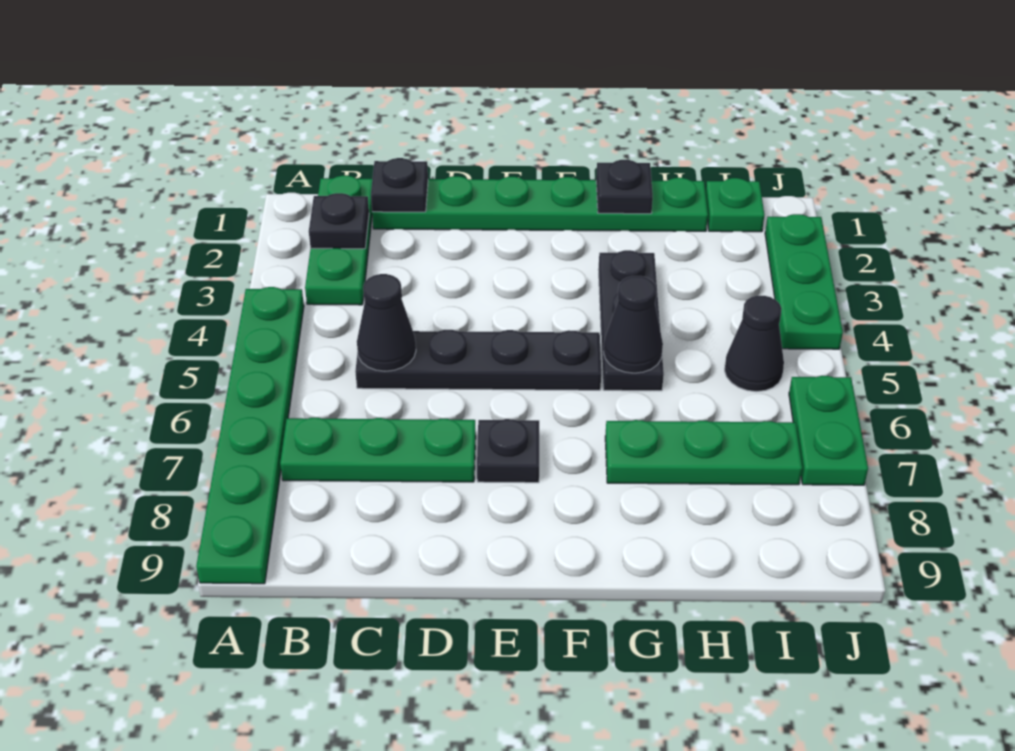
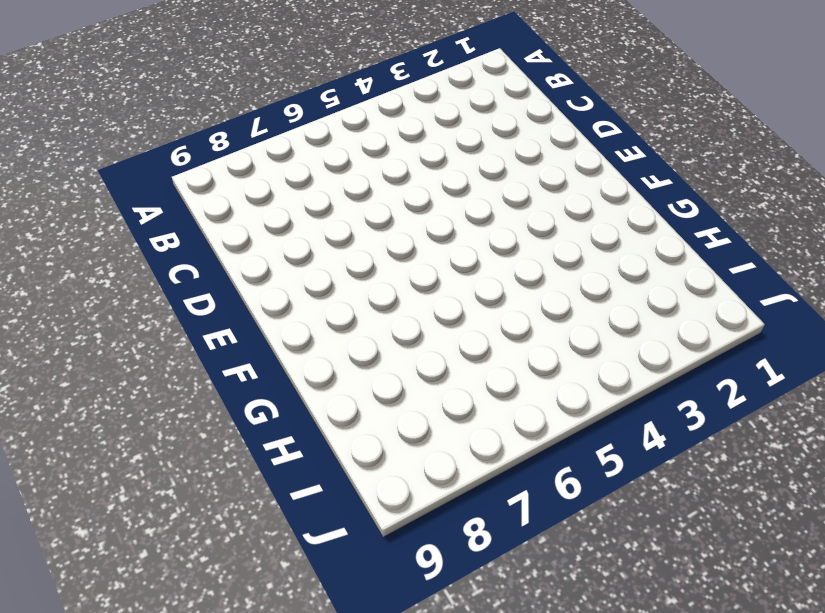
none -> green plate A4:A9 level 1
none -> green plate B1:B3 level 1
none -> green plate B7:D7 level 1

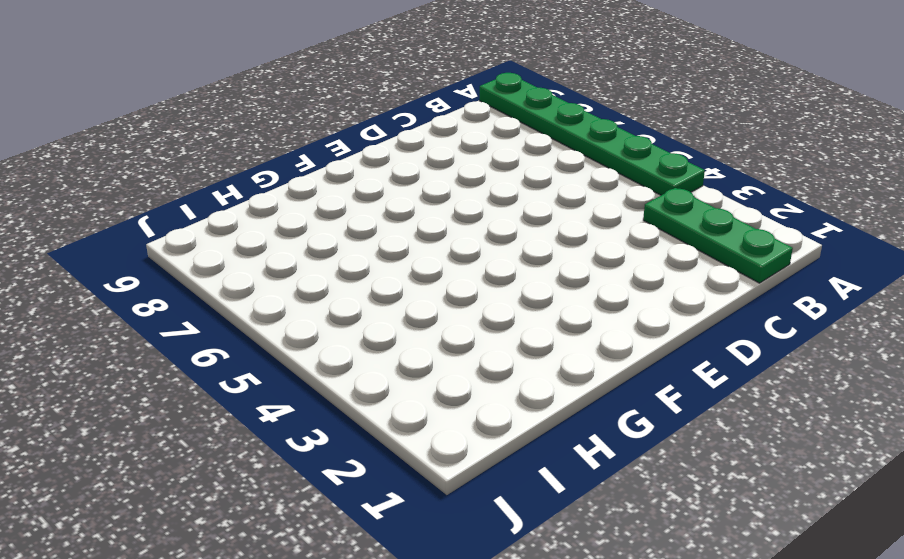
none -> green plate B7:D7 level 1
none -> green plate C1:H1 level 1
none -> black plate C5:F5 level 1

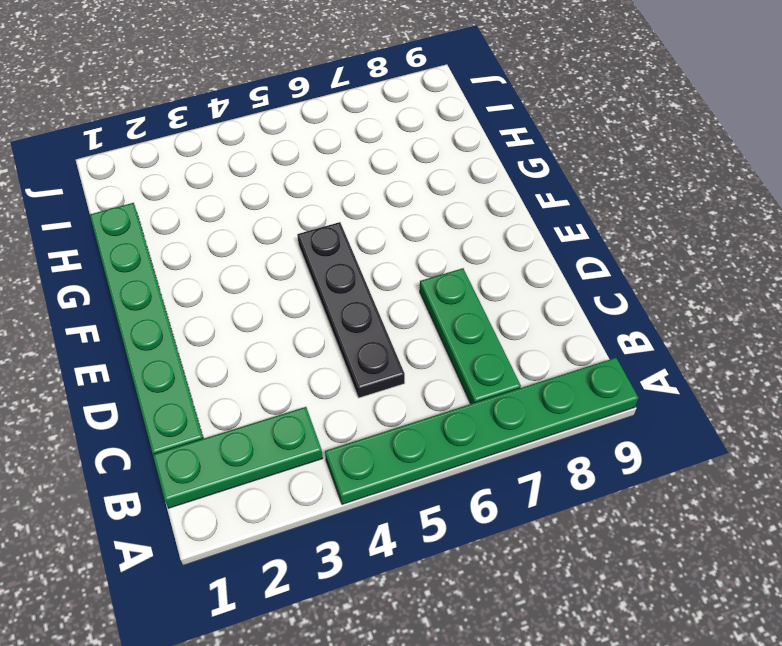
none -> black plate E7 level 1
none -> black plate G3:G5 level 1
none -> green plate G7:I7 level 1

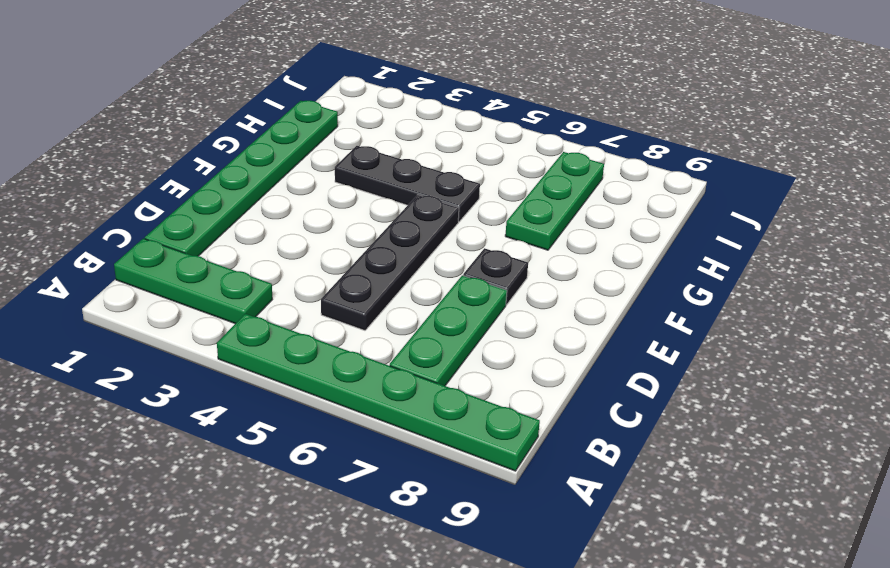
none -> green plate I1 level 1
none -> black cone I5 level 1
none -> green plate J2:J4 level 1

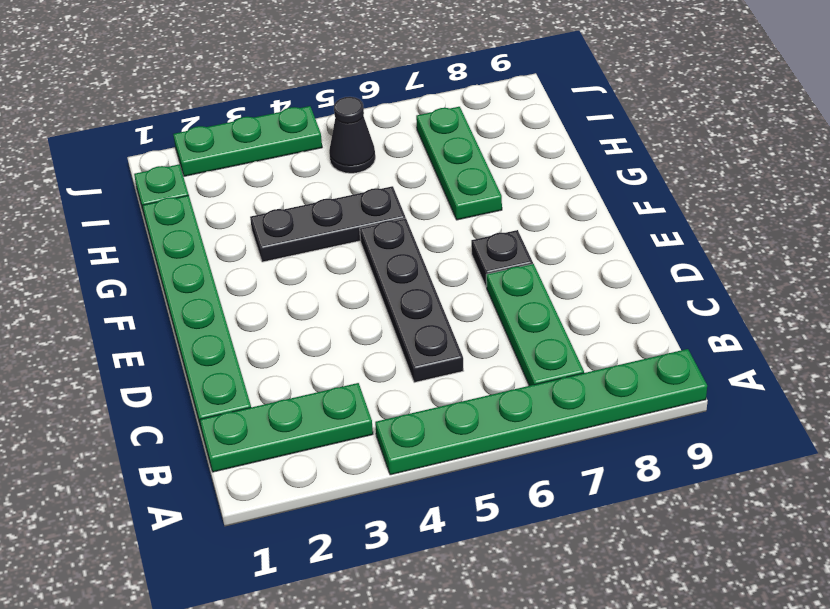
none -> green plate J6:J7 level 1
none -> black plate B2 level 2
none -> black plate C1 level 2

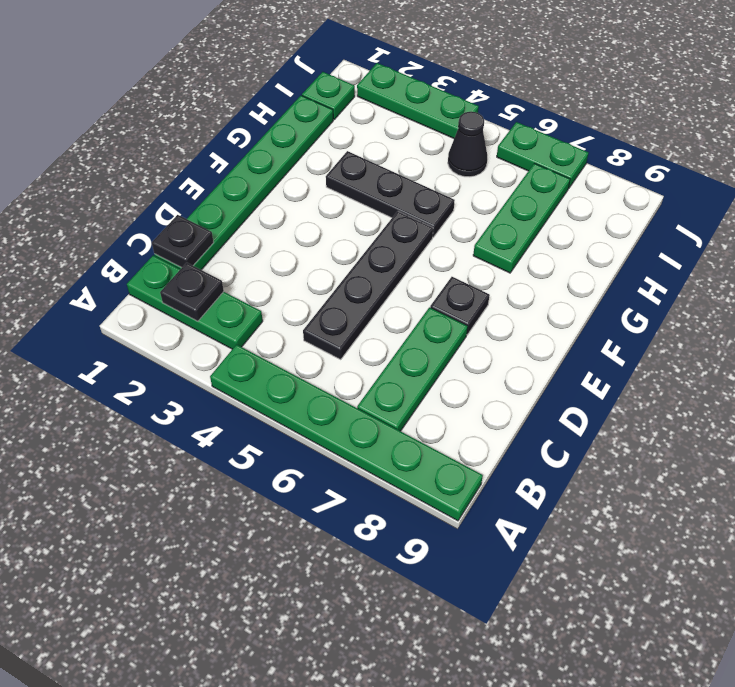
none -> black cone C5 level 2
none -> black plate G1 level 2
none -> black cone G5 level 2

